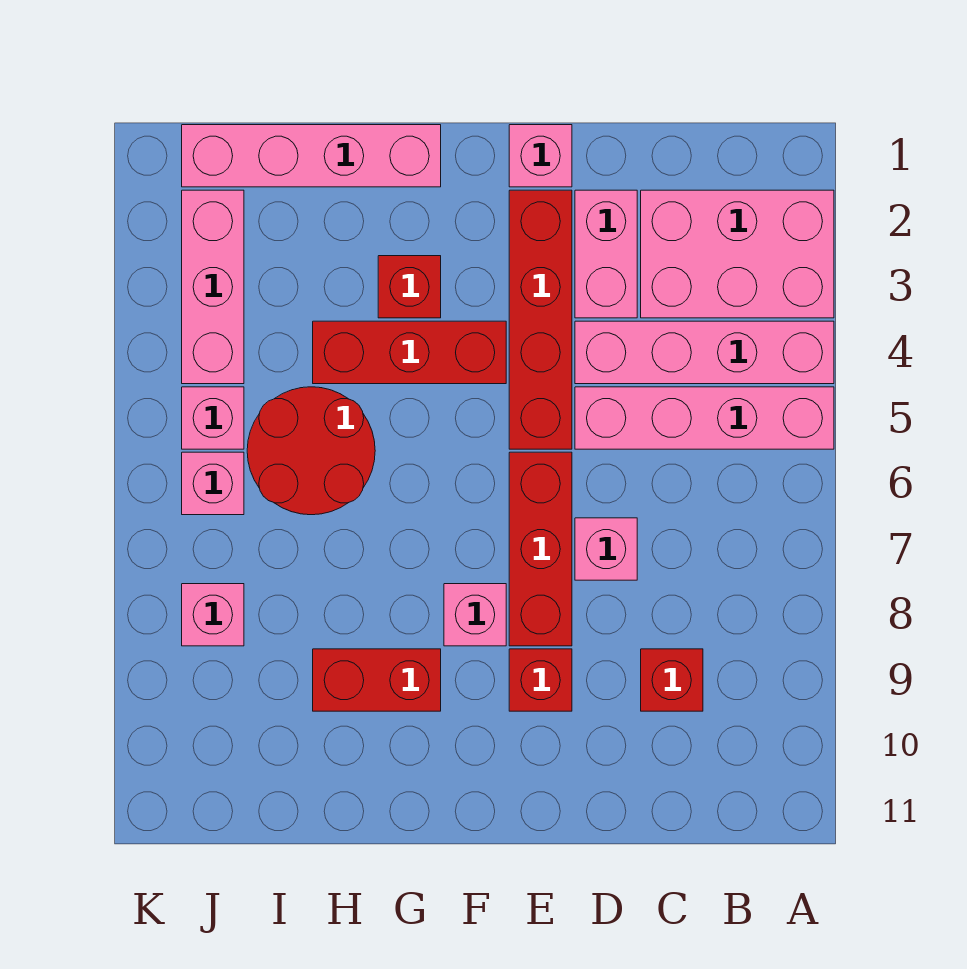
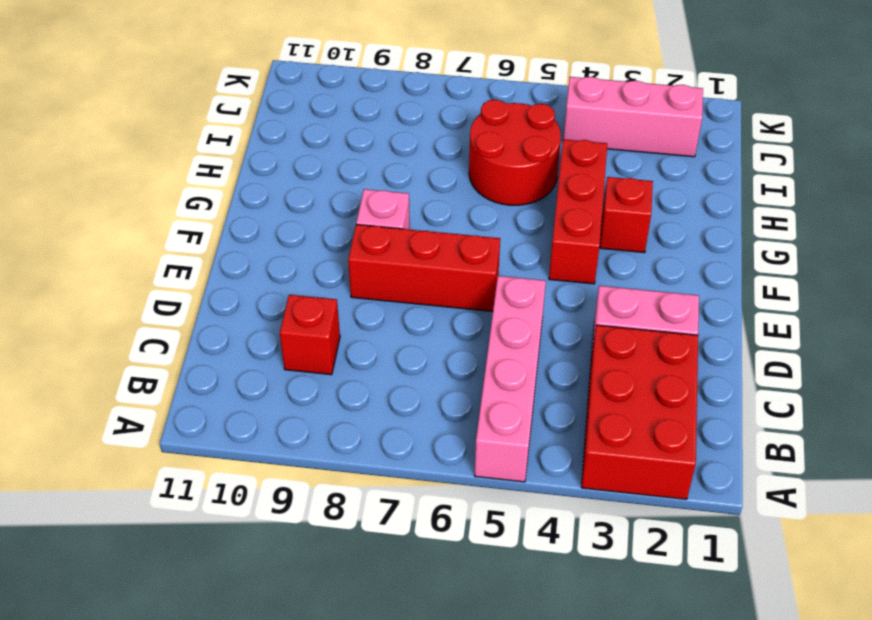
red brick A2:C3 level 1 -> pink brick A2:C3 level 1
none -> pink brick A4:D4 level 1
none -> pink brick D7 level 1
none -> pink brick E1 level 1

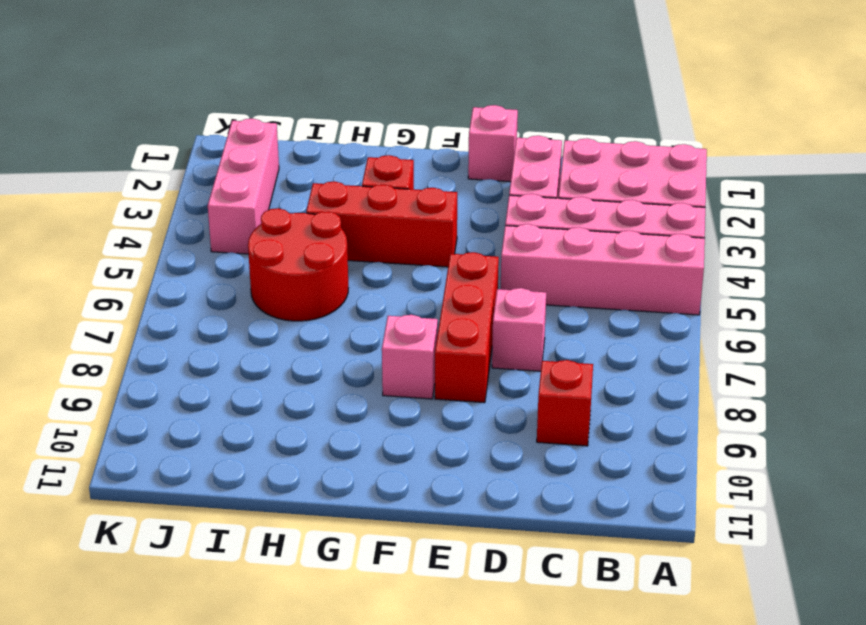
none -> red brick E2:E5 level 1
none -> red brick E9 level 1
none -> pink brick G1:J1 level 1

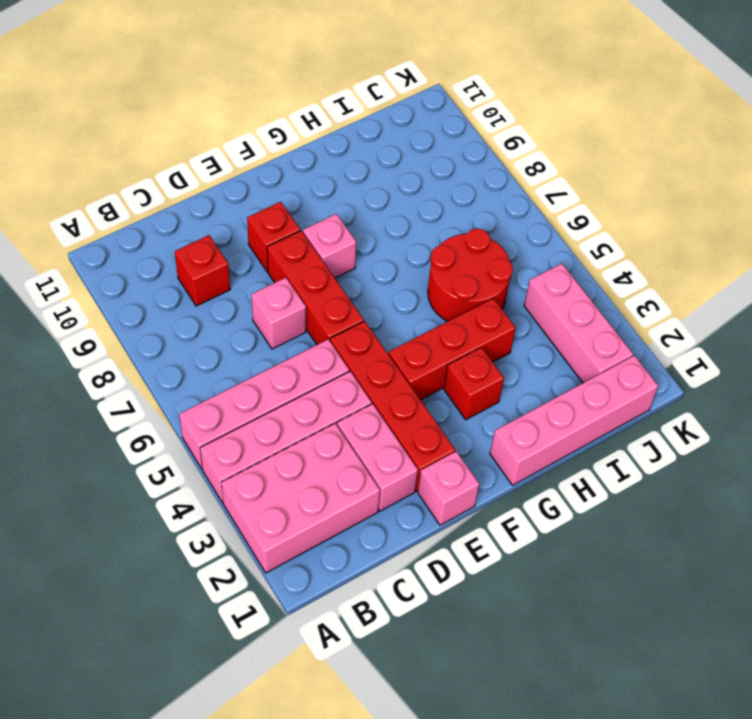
none -> red brick G9:H9 level 1
none -> pink brick J5 level 1
none -> pink brick J6 level 1

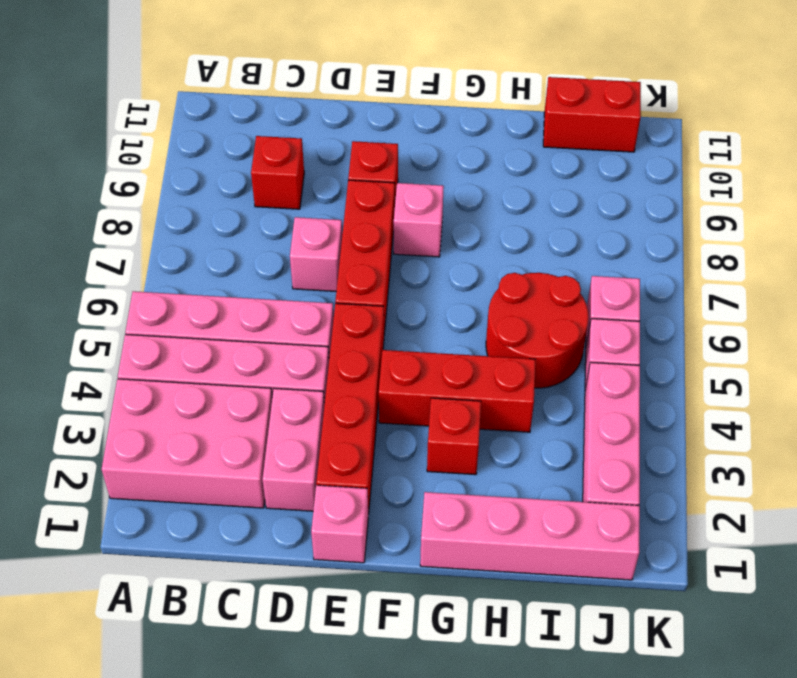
red brick I11:J11 level 1 -> red brick G9:H9 level 1
none -> pink brick J8 level 1

